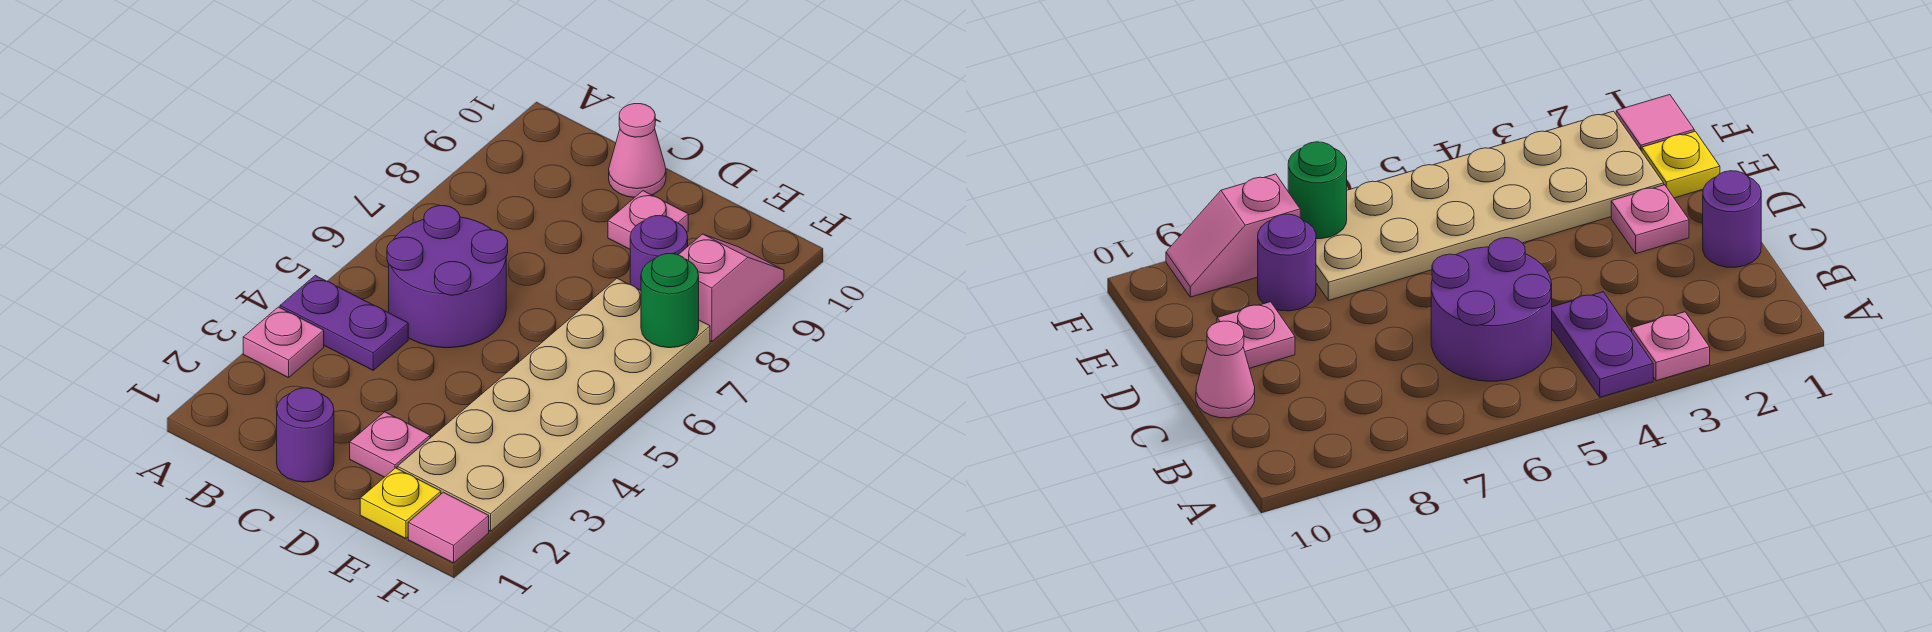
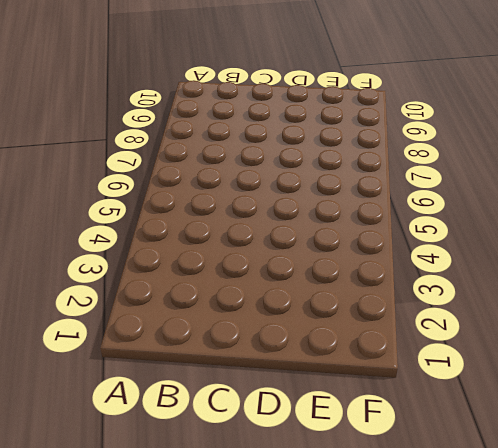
none -> pink plate A3 level 1
none -> purple plate A4:B4 level 1
none -> purple round brick B5:C6 level 1

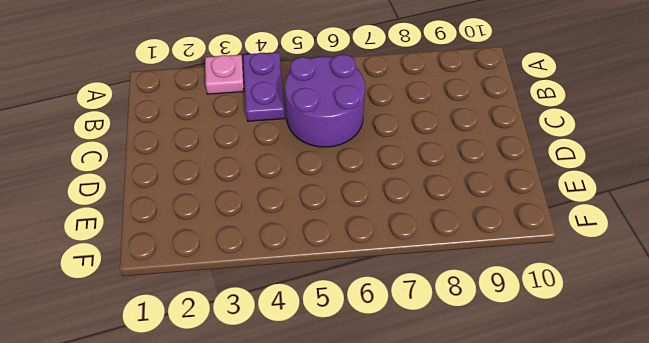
none -> purple round brick C1 level 1
none -> pink cone C10 level 1
none -> pink plate D2 level 1

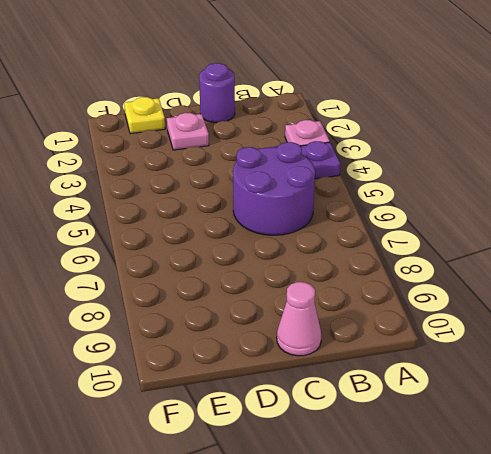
none -> pink plate D9 level 1
none -> tan plate E2:F7 level 1
none -> purple round brick E8 level 1

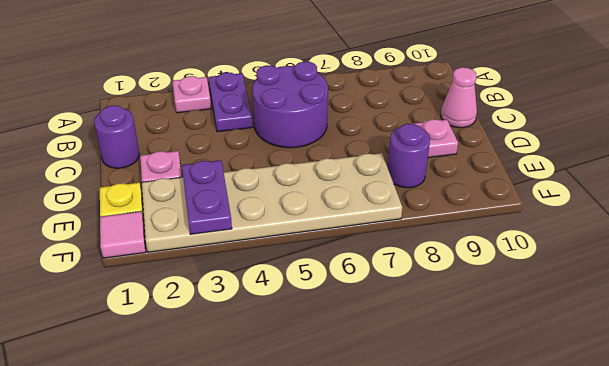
purple plate E3:F3 level 2 -> none
none -> pink slope F8:F9 level 1 top 8
none -> green round brick F7 level 2

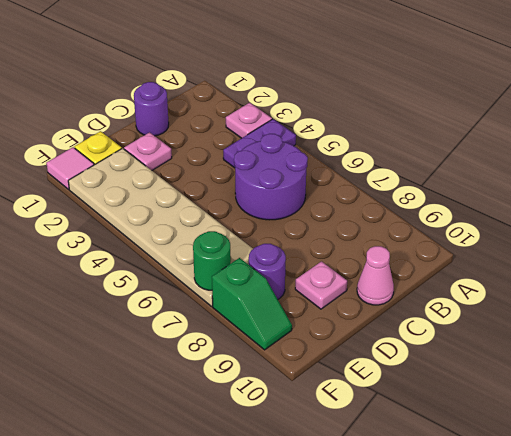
green slope F8:F9 level 1 top 8 -> pink slope F8:F9 level 1 top 8

